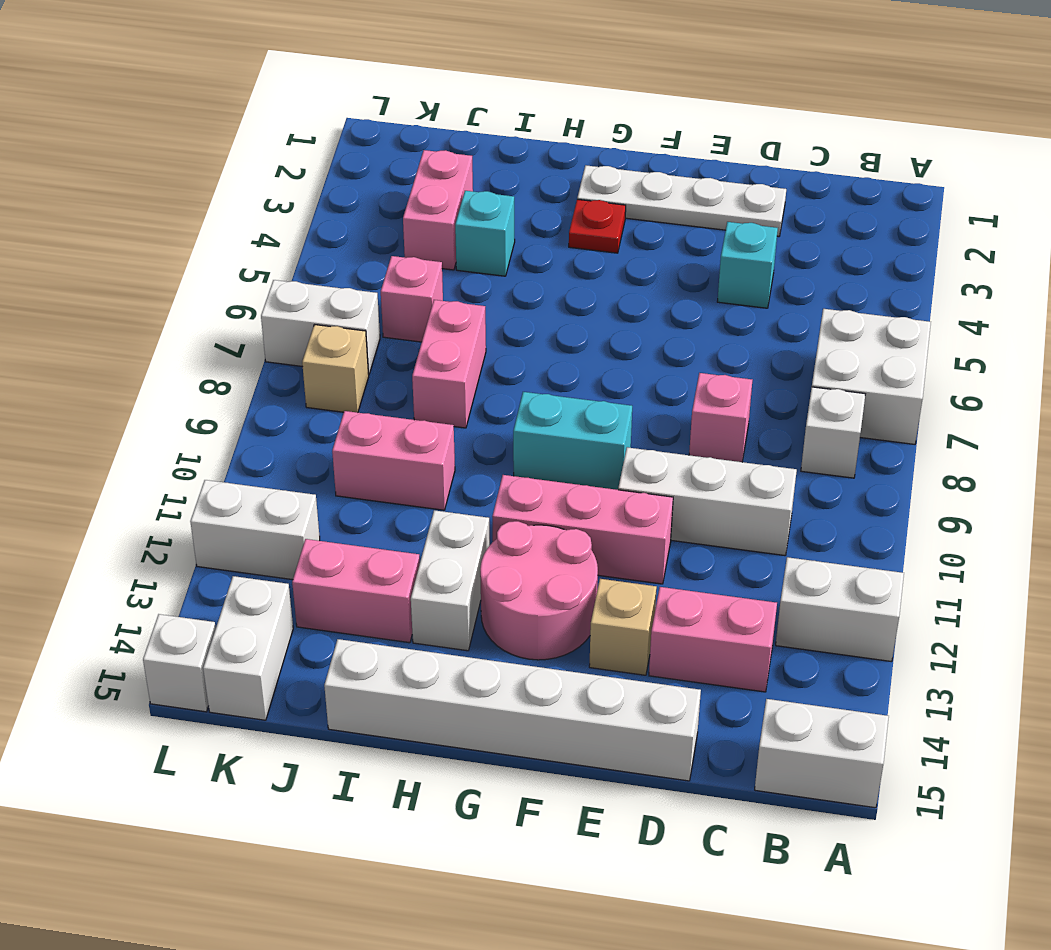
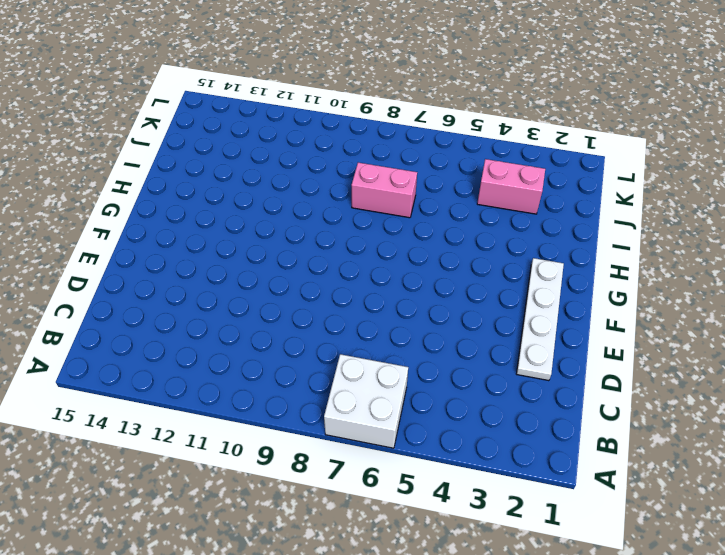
none -> white brick A12:B12 level 1
none -> white brick A15:B15 level 1
none -> white brick B8 level 1

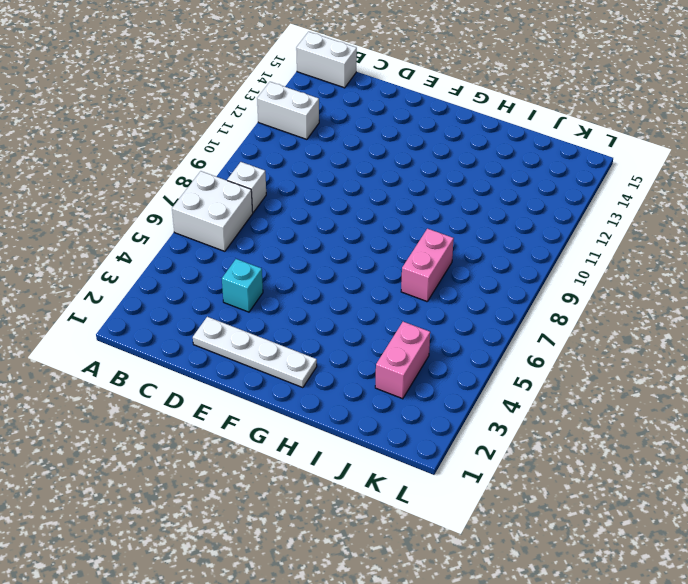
none -> white brick C10:E10 level 1
none -> pink brick C13:D13 level 1
none -> pink brick D8 level 1

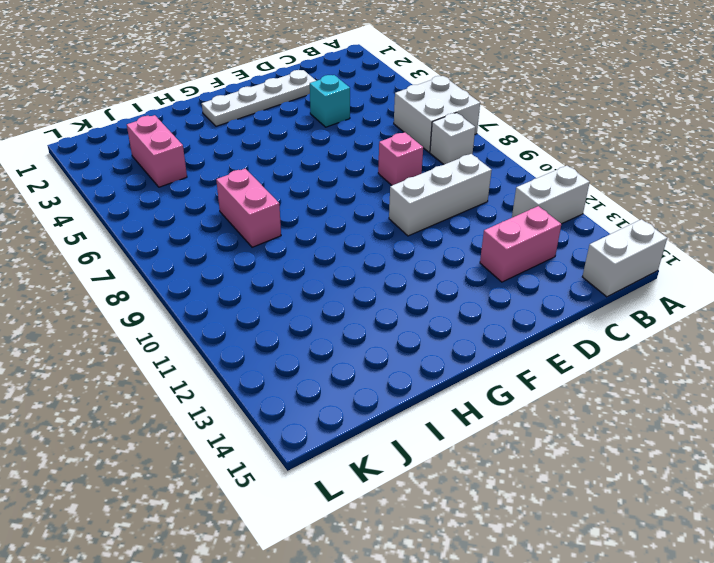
none -> white brick D15:I15 level 1
none -> pink brick E11:G11 level 1
none -> tan brick E13 level 1

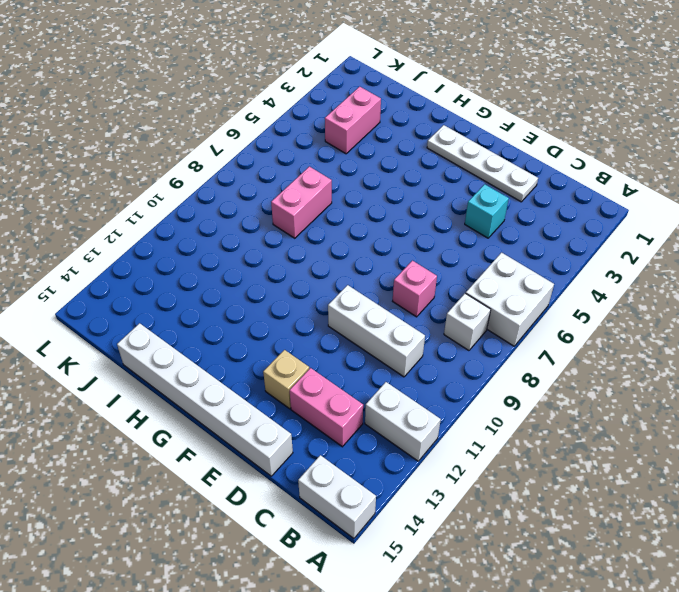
none -> pink brick E11:G11 level 1
none -> cyan brick F9:G9 level 1
none -> pink round brick F12:G13 level 1

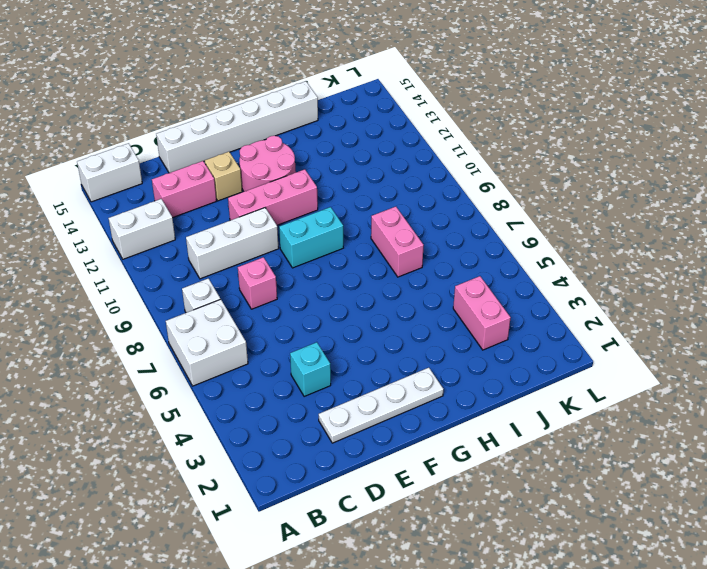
none -> red plate G3 level 1
none -> white brick H12:H13 level 1
none -> cyan brick I4 level 1

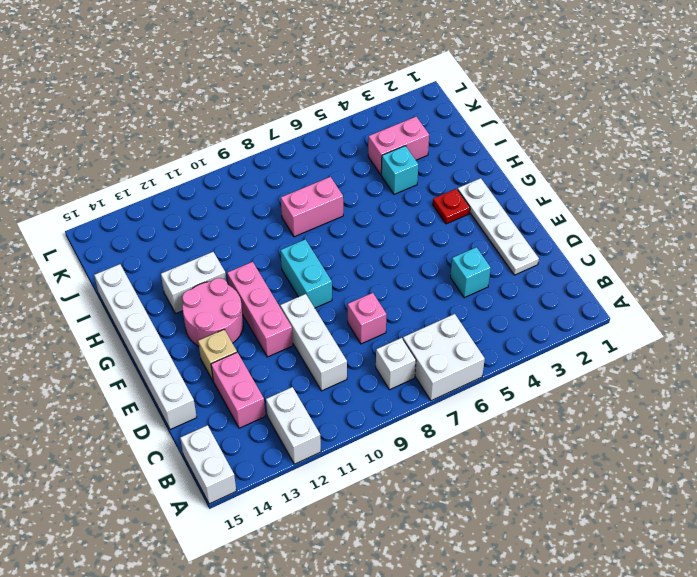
none -> pink brick I10:J10 level 1
none -> pink brick I13:J13 level 1
none -> pink brick J6 level 1

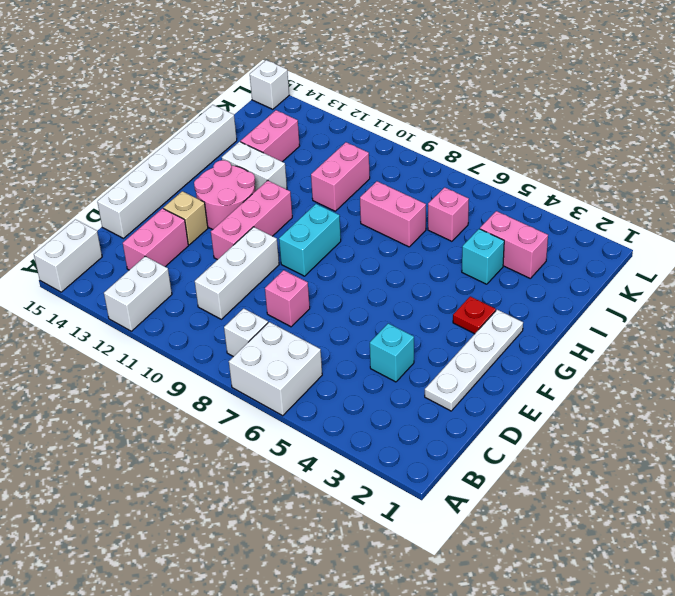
none -> white brick K7:L7 level 1
none -> tan brick K8 level 1
none -> white brick K12:L12 level 1

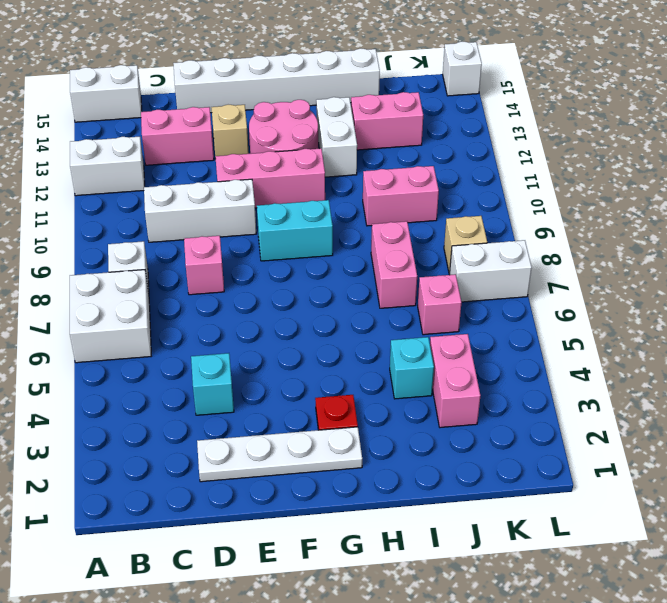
none -> white brick K12:L12 level 1
none -> white brick K14:K15 level 1

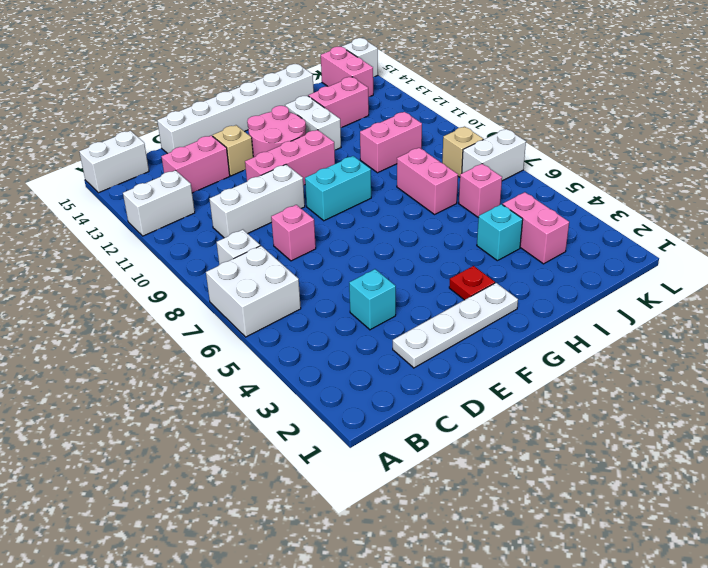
pink brick K14:K15 level 1 -> white brick K14:K15 level 1
none -> white brick K12:L12 level 1

